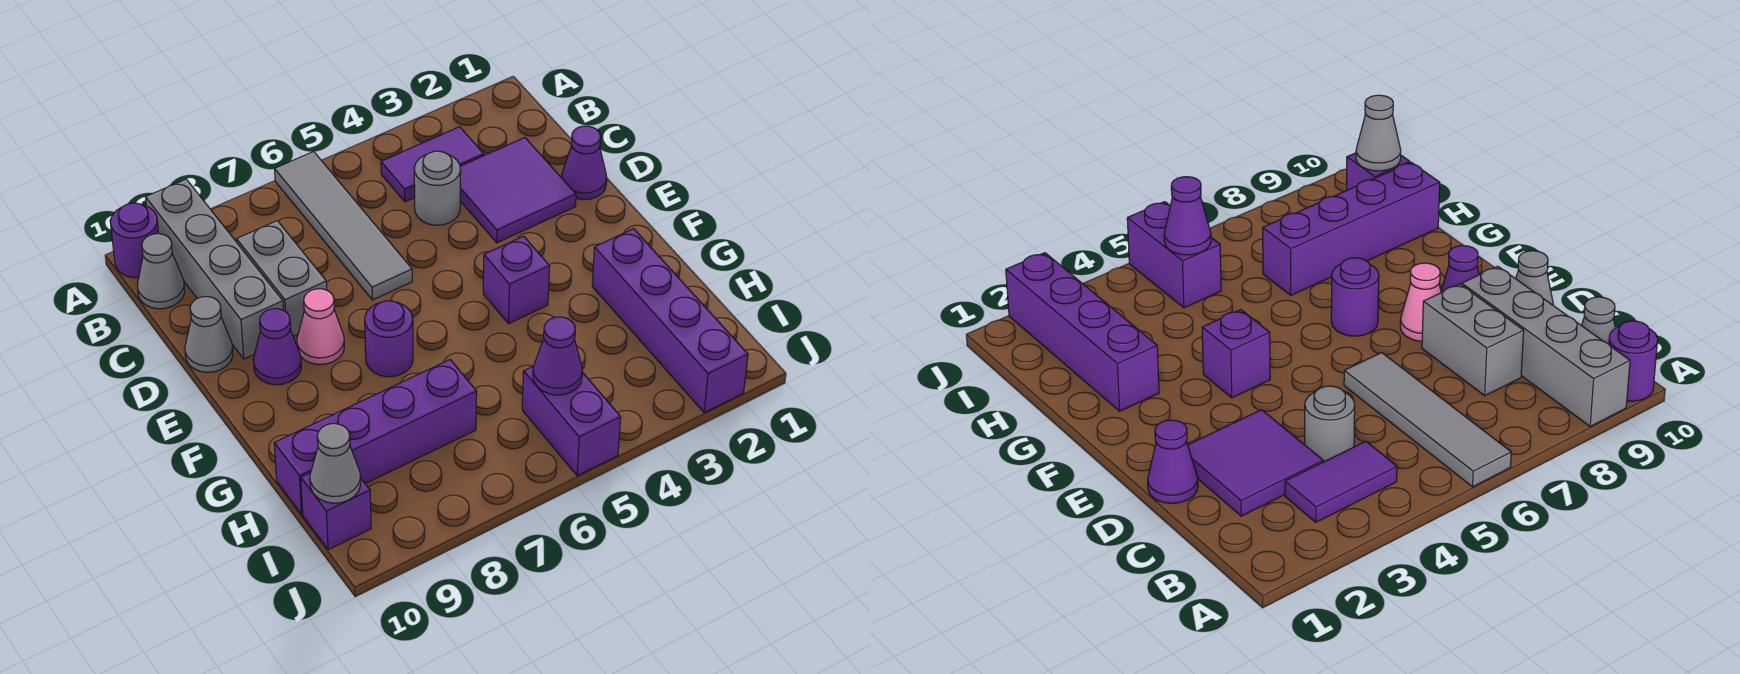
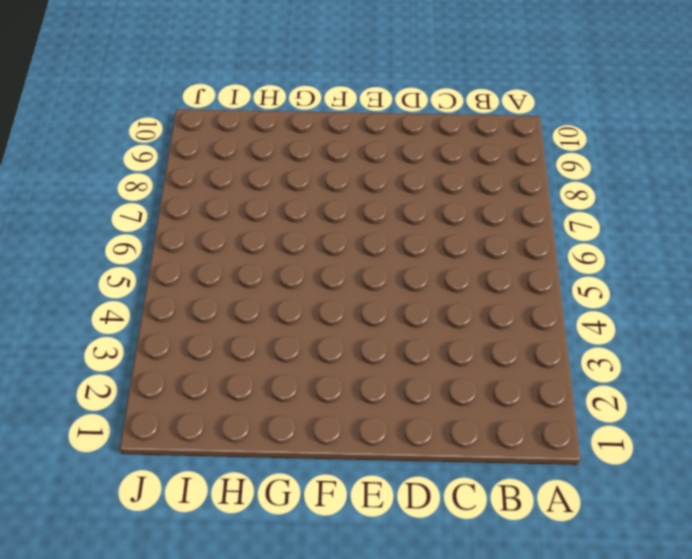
none -> grey tile A6:D6 level 1
none -> grey brick A9:D9 level 1
none -> purple round brick A10 level 1

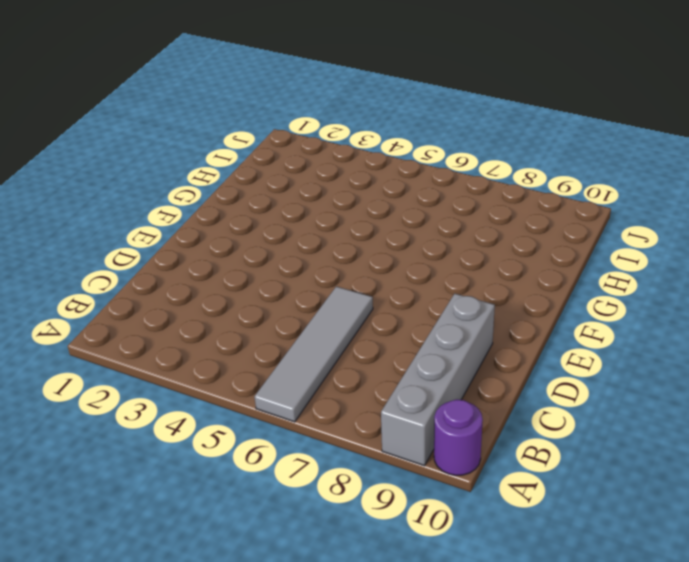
none -> purple tile B3:B4 level 1
none -> grey cone B10 level 1
none -> purple tile C2:D3 level 1

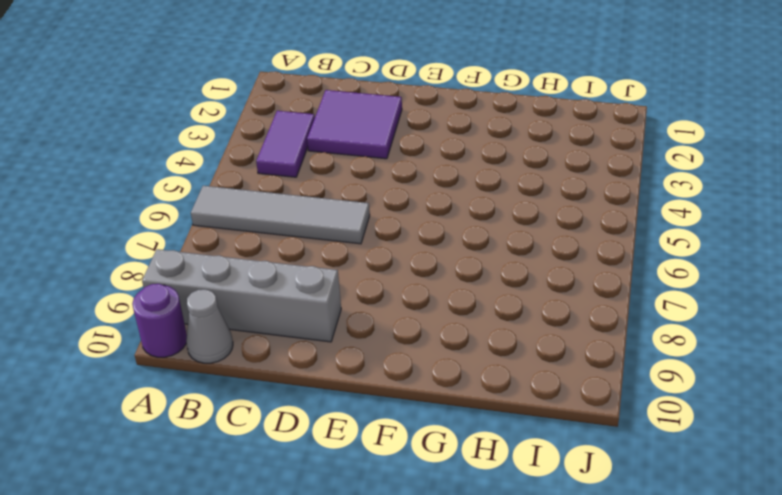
none -> grey round brick C4 level 1
none -> grey brick C8:D8 level 1
none -> purple cone D1 level 1

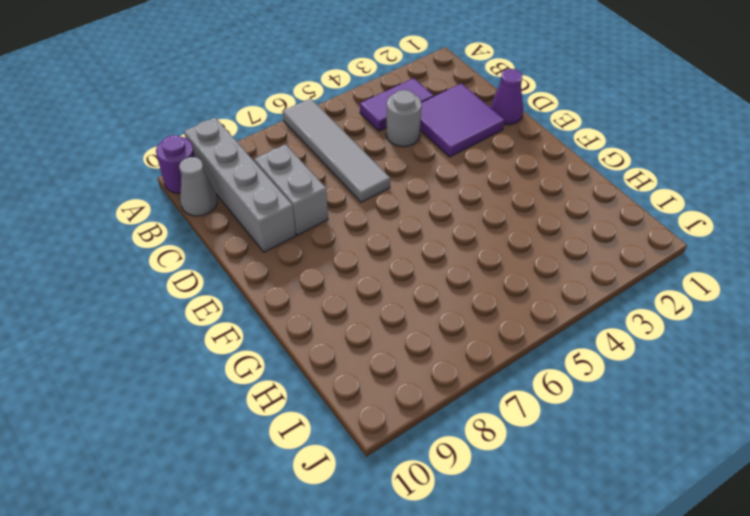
none -> grey cone D10 level 1
none -> pink cone E8 level 1
none -> purple cone E9 level 1

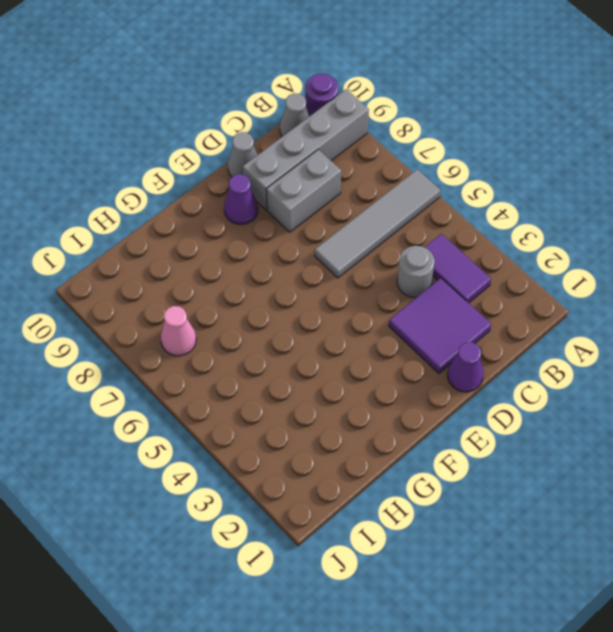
pink cone I7 level 1 -> pink cone E8 level 1
none -> purple brick F4 level 1
none -> purple round brick F7 level 1
none -> purple brick G2:J2 level 1

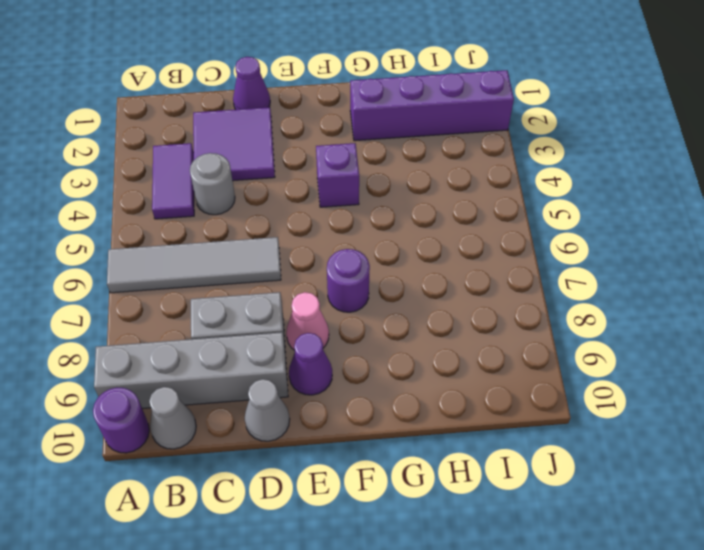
none -> purple brick H7:H10 level 1
none -> purple brick I5:J5 level 1
none -> purple brick I10 level 1

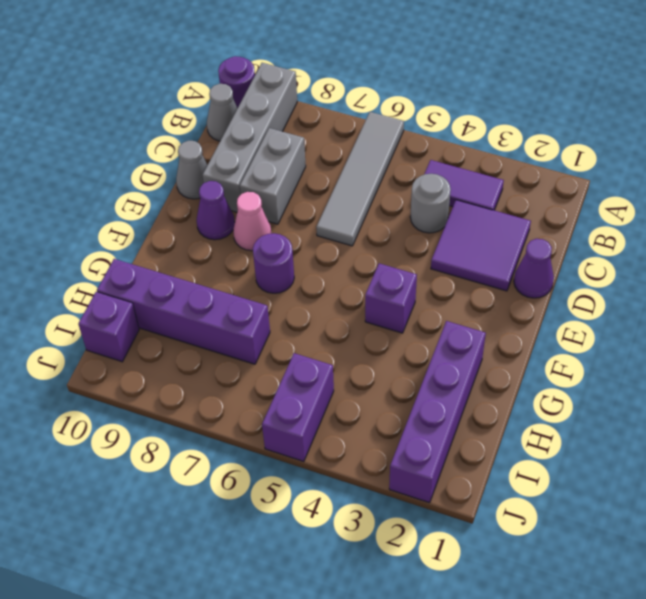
none -> purple cone I5 level 2
none -> grey cone I10 level 2

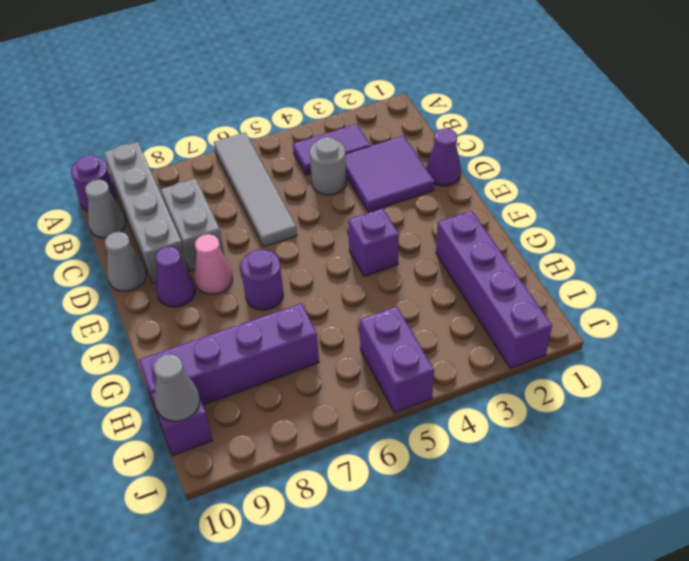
none -> purple cone I5 level 2

